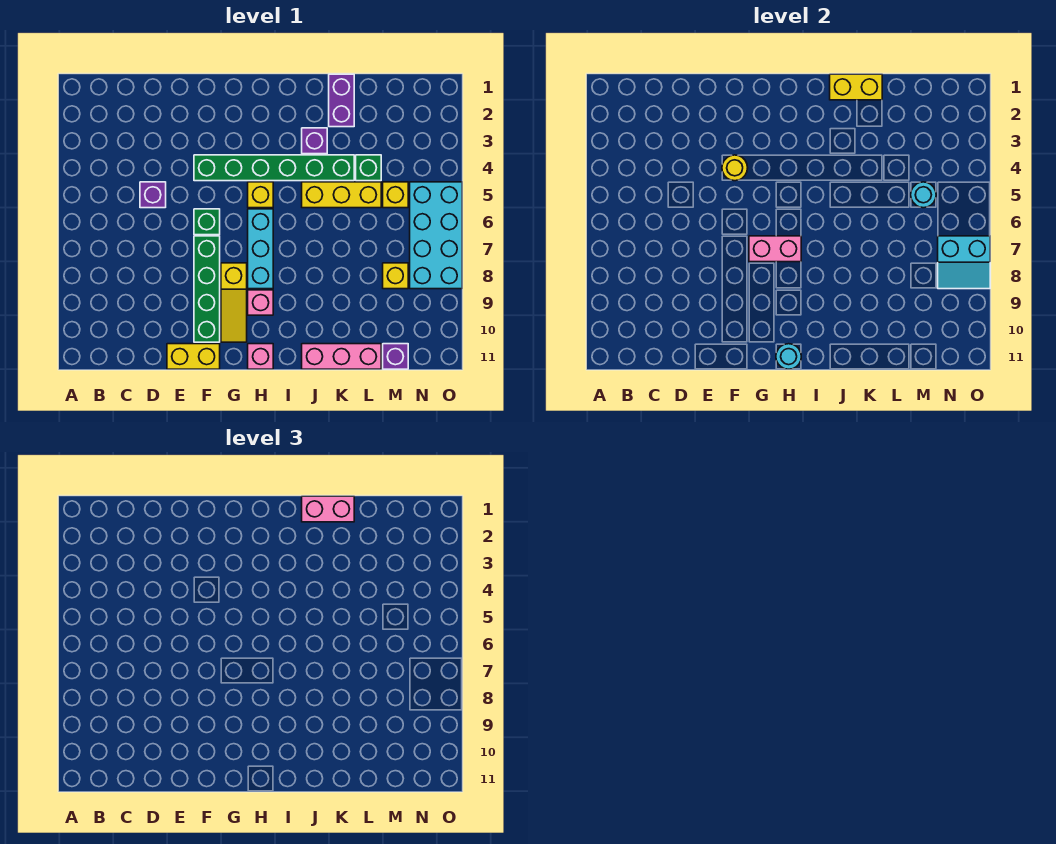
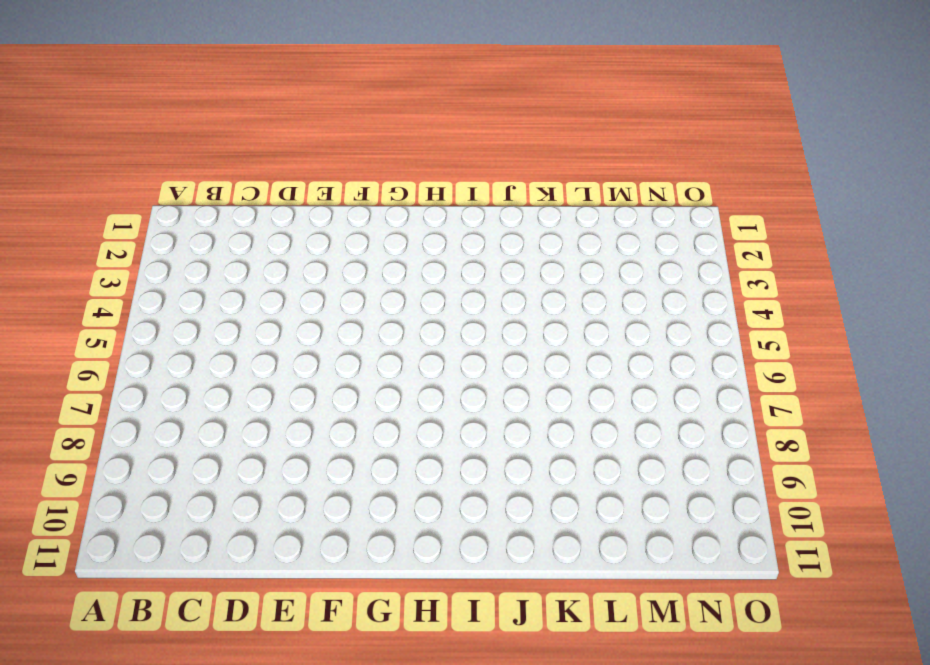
none -> purple brick D5 level 1
none -> yellow brick E11:F11 level 1
none -> green brick F4:K4 level 1

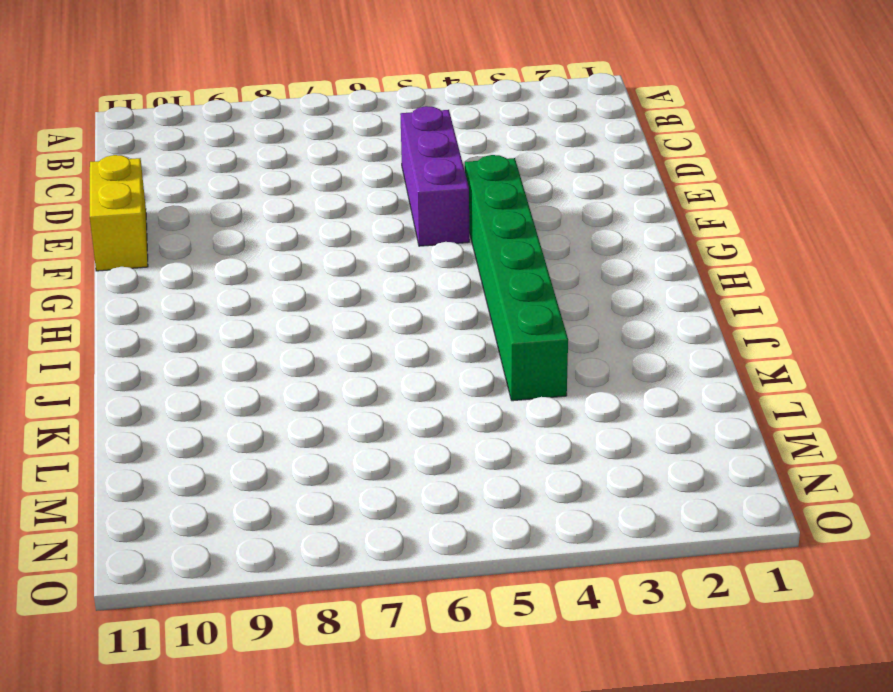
purple brick D5:F5 level 1 -> purple brick D5 level 1
none -> green brick F6 level 1
none -> green brick F7:F10 level 1
none -> yellow slope G8:G10 level 1 top 8

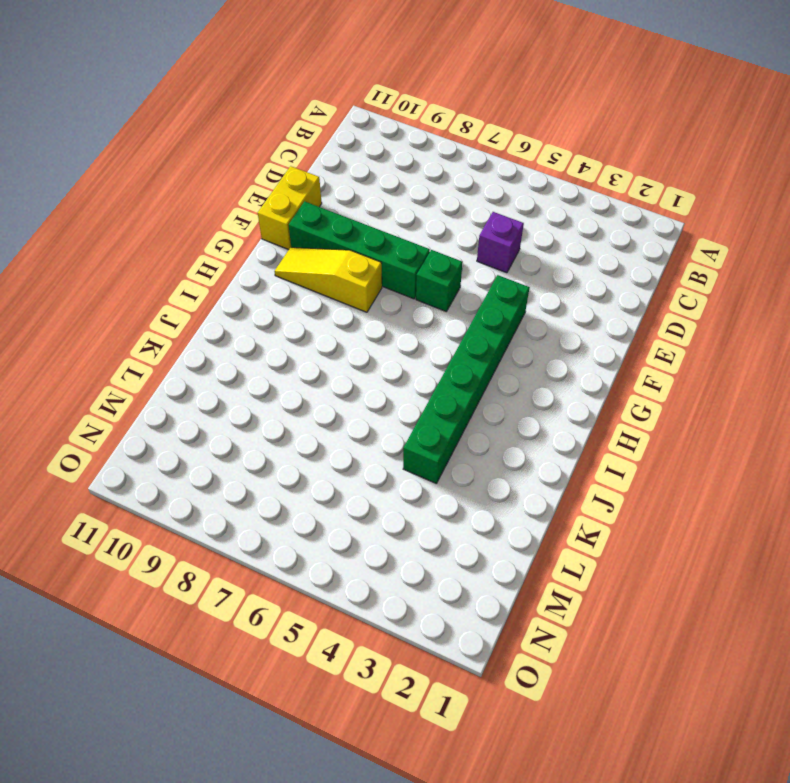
none -> yellow brick H5 level 1
none -> cyan brick H6:H8 level 1
none -> pink brick H9 level 1

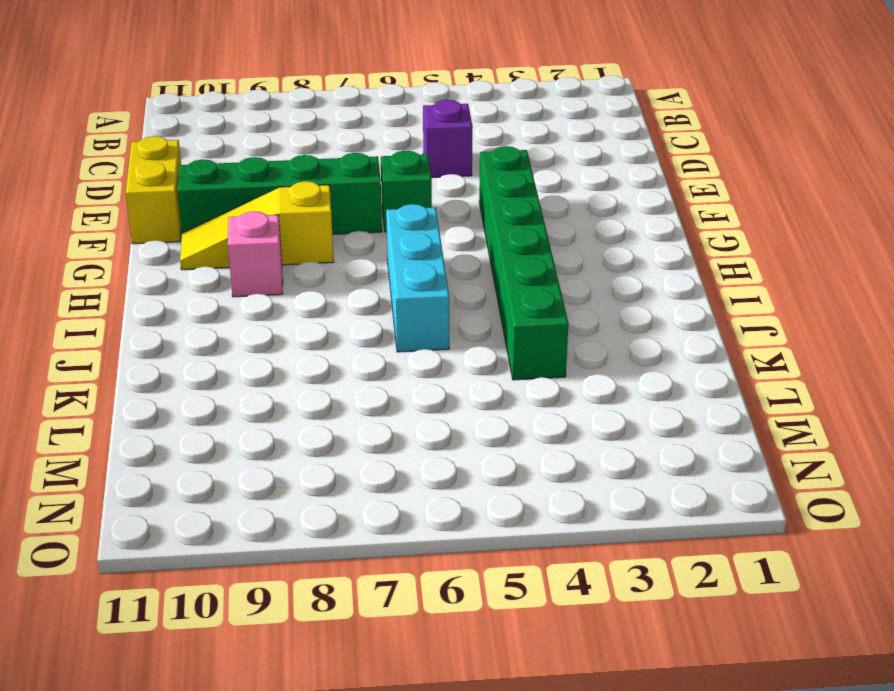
cyan brick H6:J6 level 1 -> cyan brick H6:H8 level 1
none -> yellow brick H5 level 1
none -> pink brick H11 level 1
none -> purple brick J3 level 1

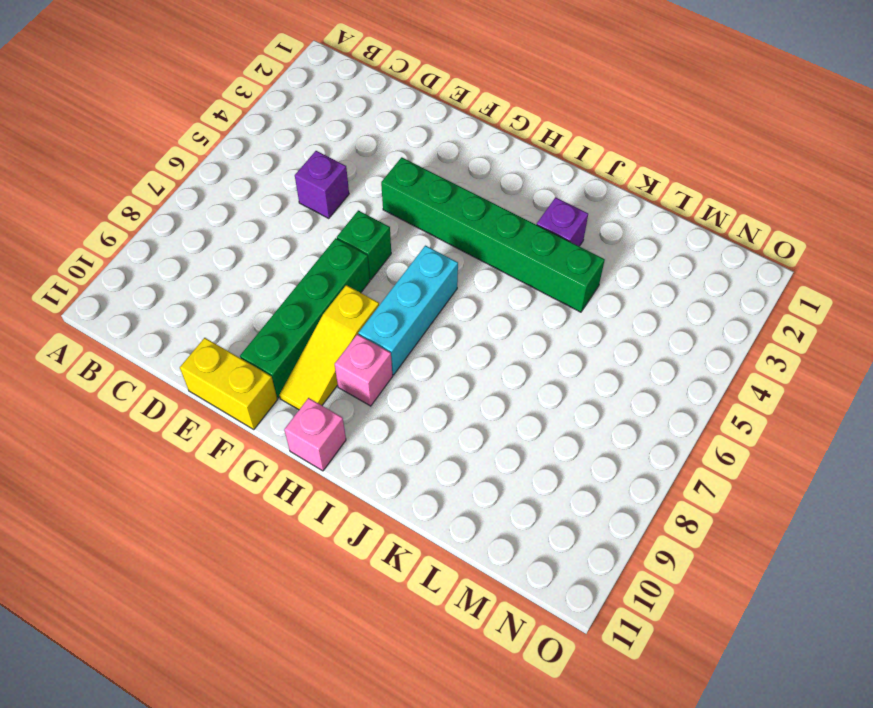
none -> yellow brick H5 level 1
none -> yellow brick J5:L5 level 1
none -> pink brick J11:L11 level 1

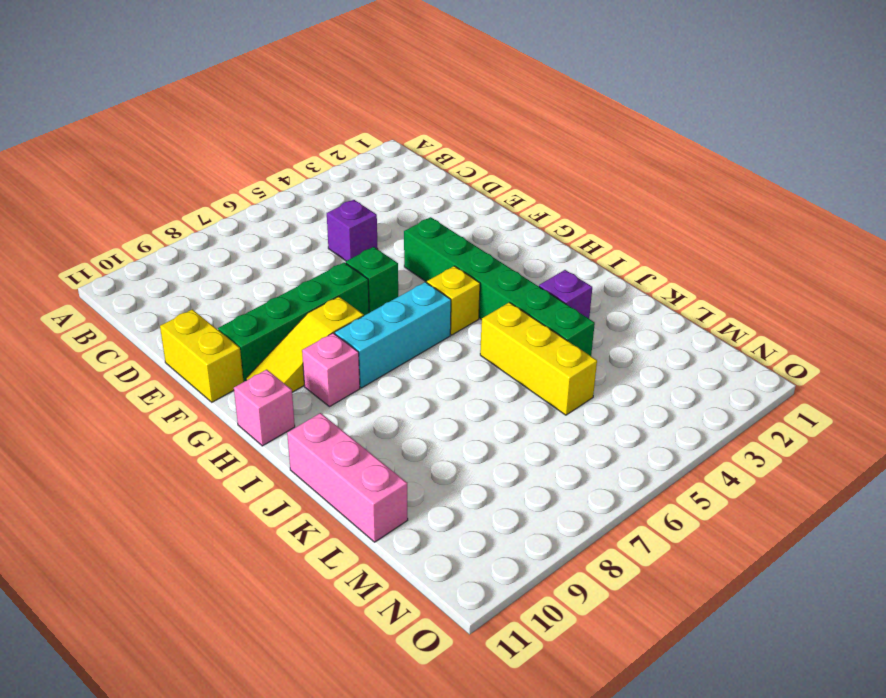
none -> purple brick K1:K2 level 1
none -> green brick L4 level 1
none -> yellow brick M5 level 1

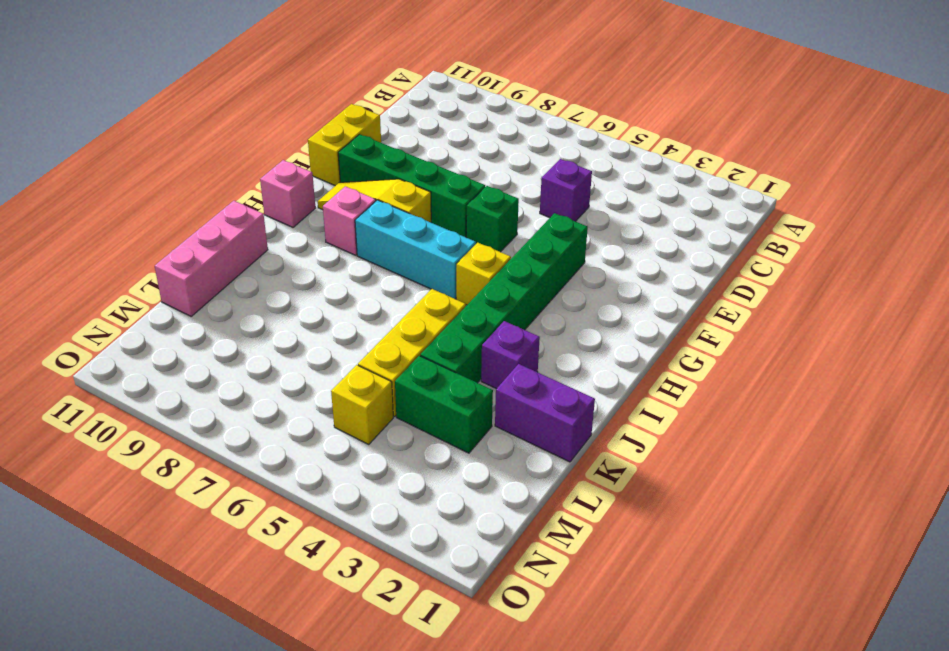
green brick L3:L4 level 1 -> green brick L4 level 1
none -> yellow brick M8 level 1
none -> purple brick M11 level 1
none -> cyan brick N5:O8 level 1

